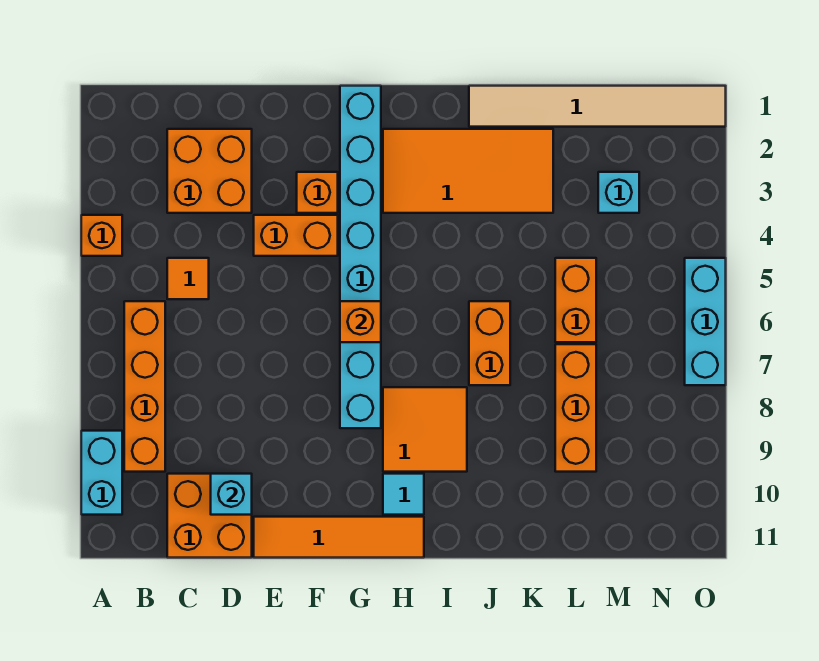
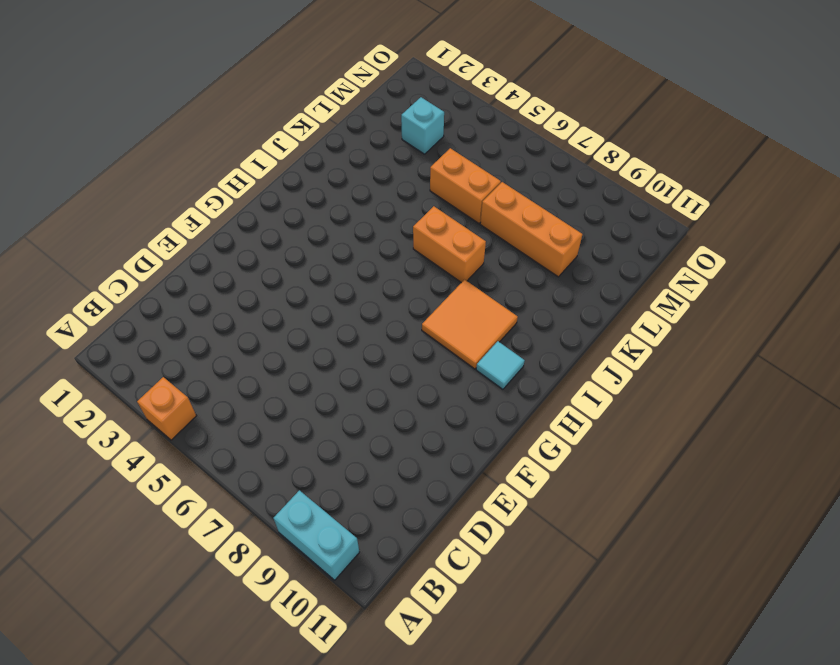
none -> orange brick B6:B9 level 1
none -> orange brick C2:D3 level 1
none -> orange tile C5 level 1

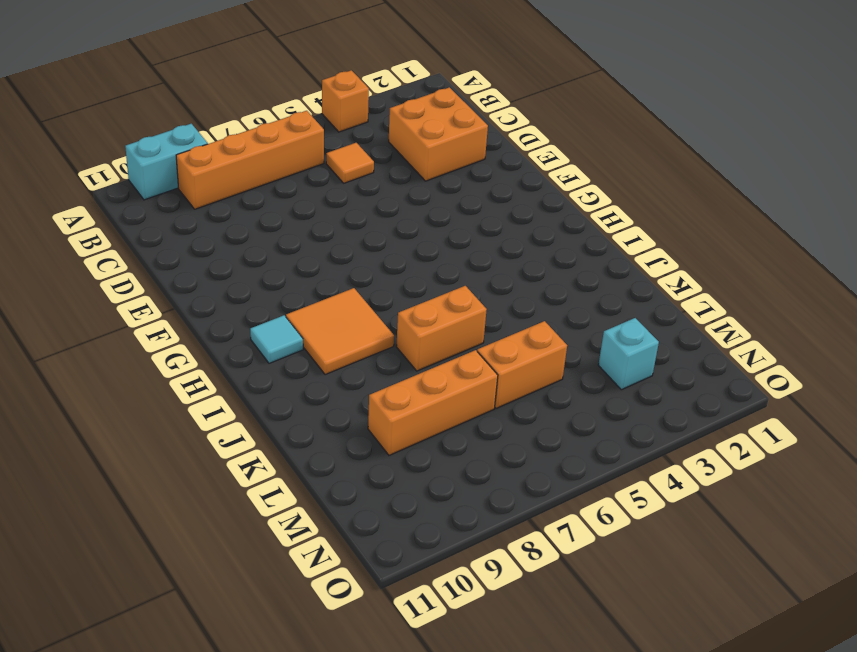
none -> orange brick C10:D11 level 1
none -> orange brick E4:F4 level 1
none -> orange tile E11:H11 level 1

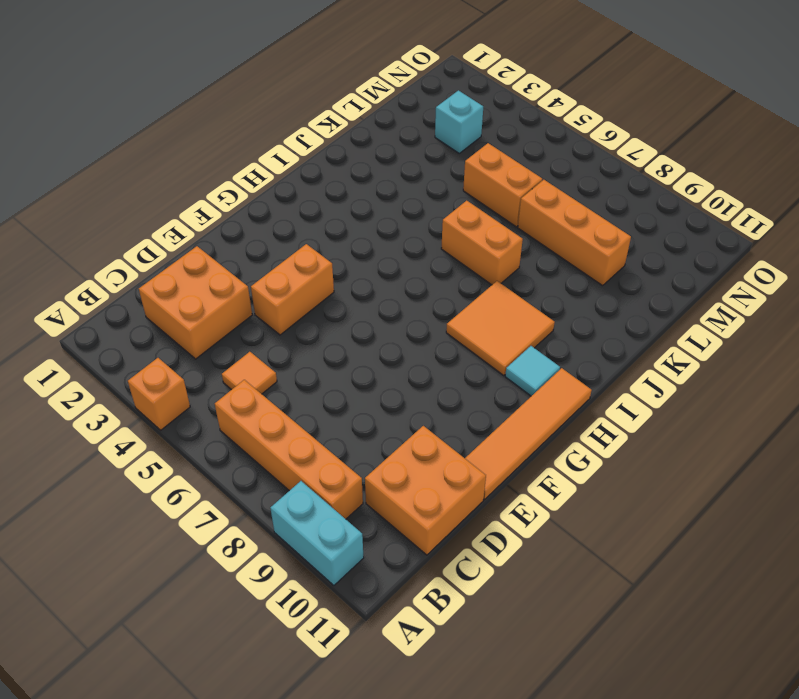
none -> orange brick F3 level 1
none -> cyan brick G1:G8 level 1
none -> orange tile H2:K3 level 1

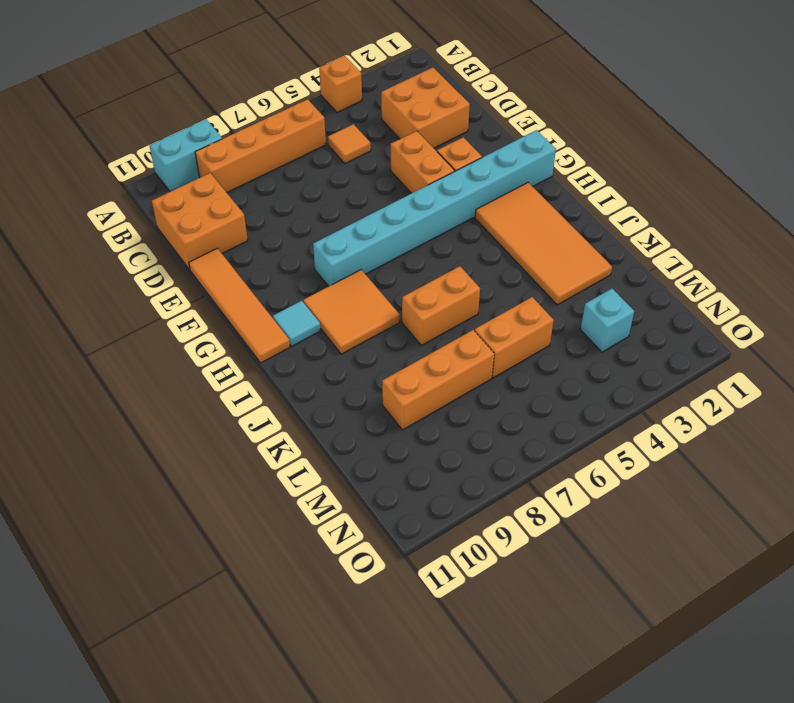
none -> tan tile J1:O1 level 1
none -> cyan brick O5:O7 level 1
none -> cyan brick D10 level 2

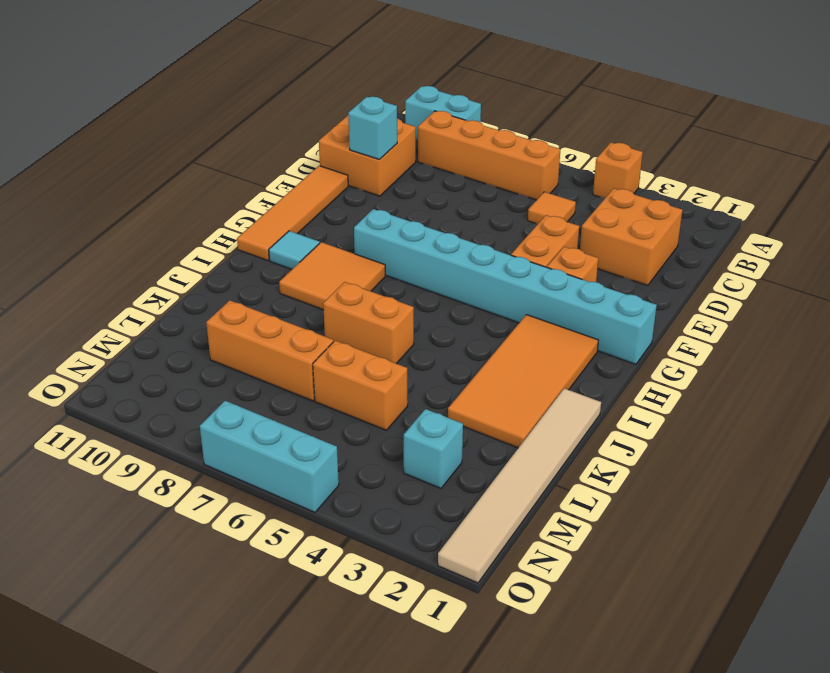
none -> orange brick G6 level 2

